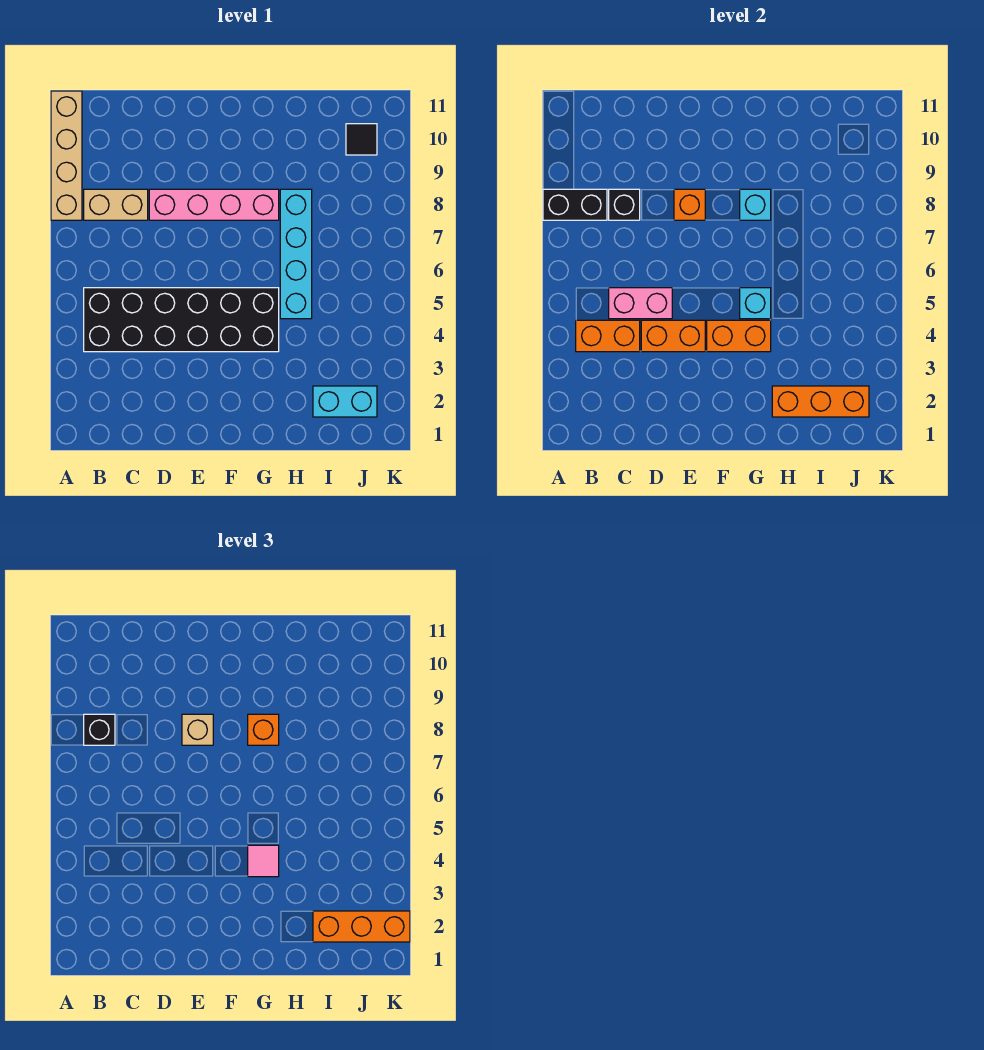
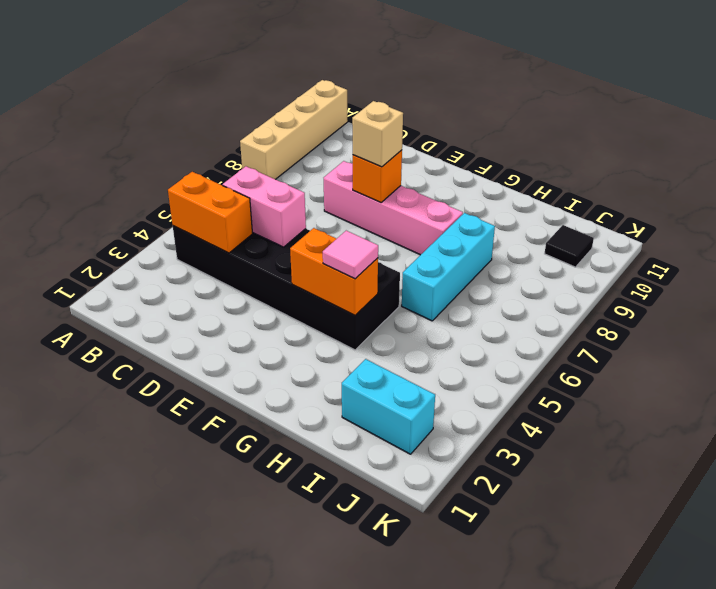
cyan brick H6:H8 level 1 -> cyan brick H5:H8 level 1
none -> tan brick B8:C8 level 1
none -> black brick A8:B8 level 2
none -> black brick C8 level 2

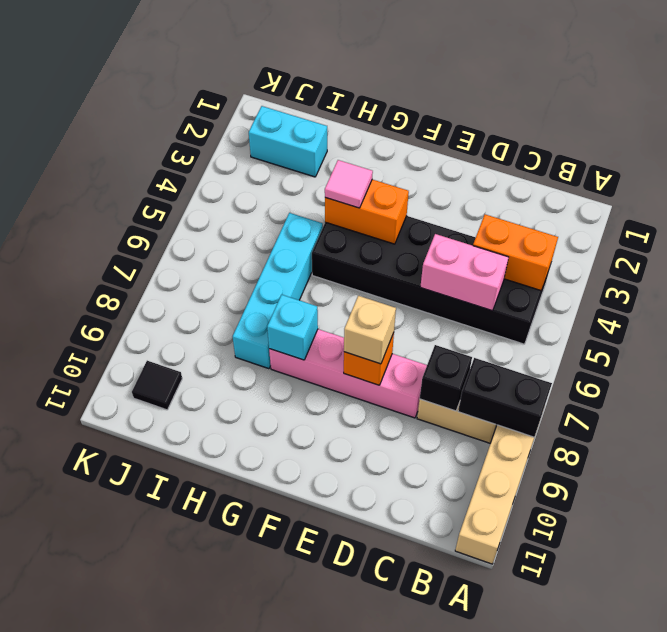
none -> orange brick D4:E4 level 2
none -> cyan brick G5 level 2
none -> orange brick H2:J2 level 2

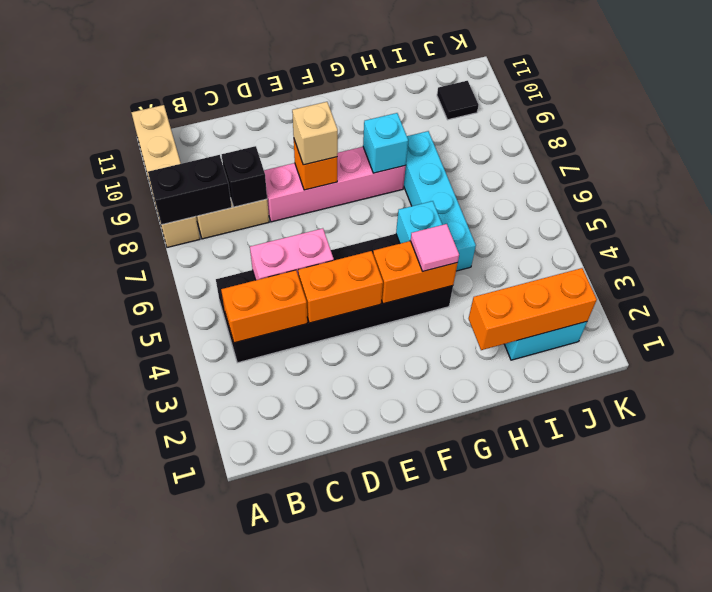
none -> black brick B8 level 3
none -> orange brick G8 level 3
none -> orange brick I2:K2 level 3

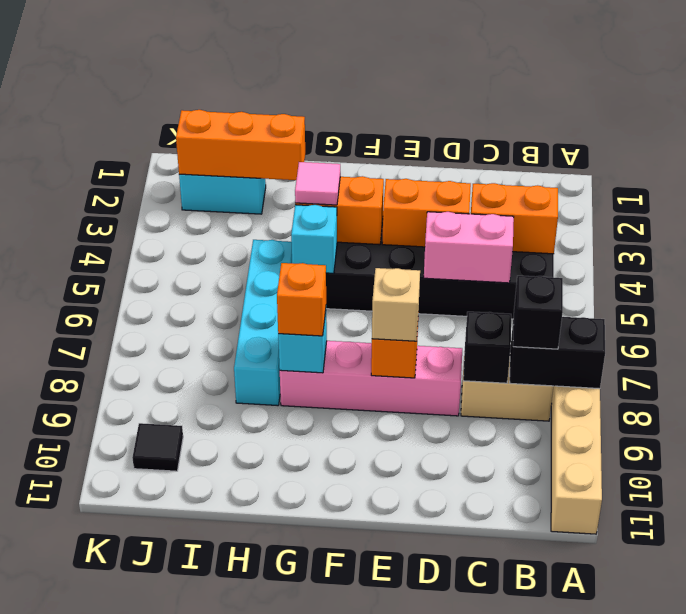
none -> orange brick I2:K2 level 3

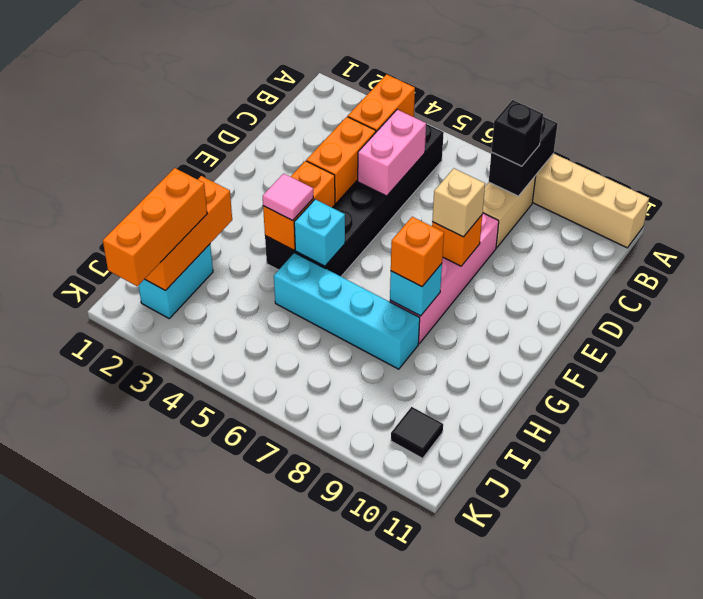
none -> black brick C8 level 2

